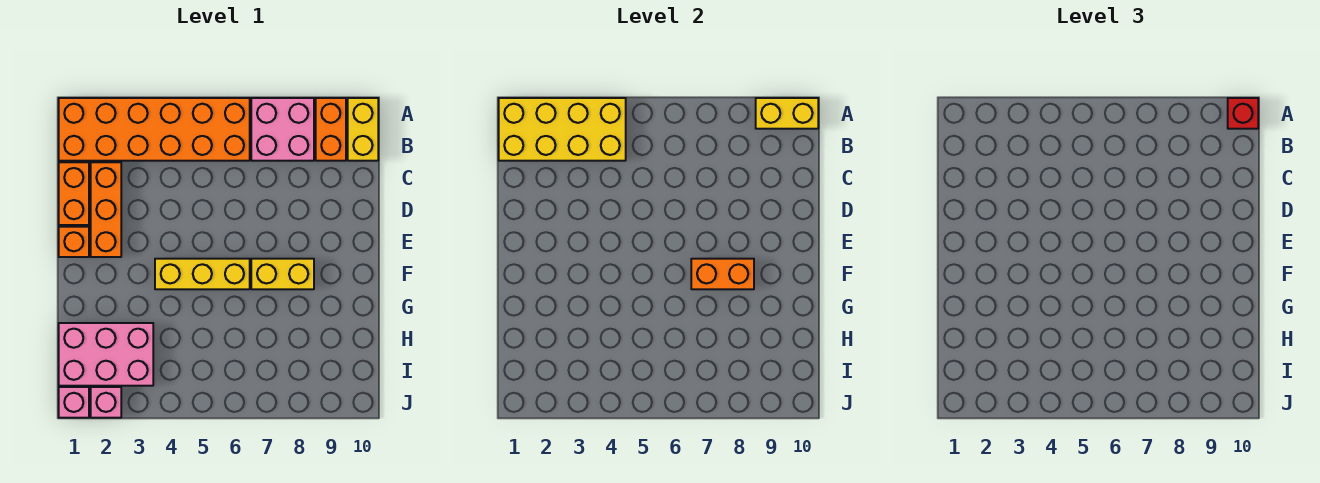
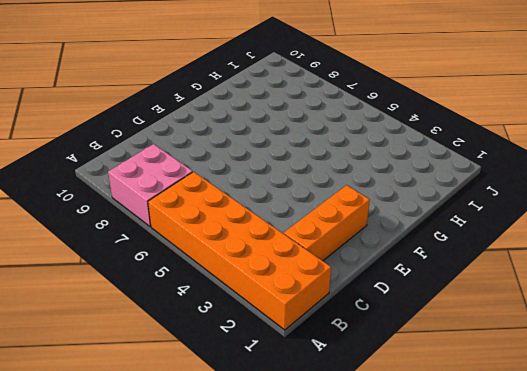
none -> orange brick A9:B9 level 1
none -> yellow brick A10:B10 level 1
none -> orange brick C1:D1 level 1

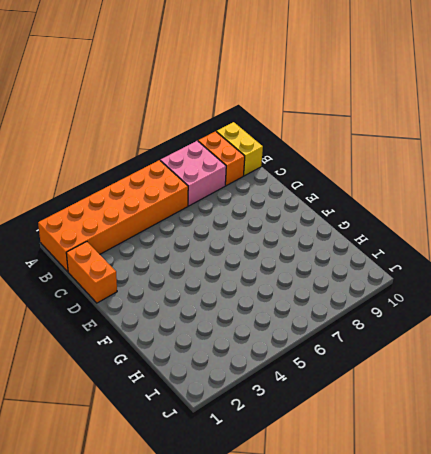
none -> orange brick C2:E2 level 1
none -> orange brick E1 level 1
none -> yellow brick F4:F6 level 1

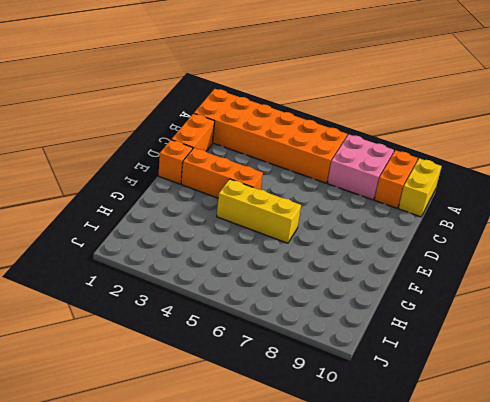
orange brick E2:E4 level 1 -> orange brick C2:E2 level 1
none -> yellow brick F7:F8 level 1
none -> pink brick H1:I3 level 1
none -> pink brick J1 level 1

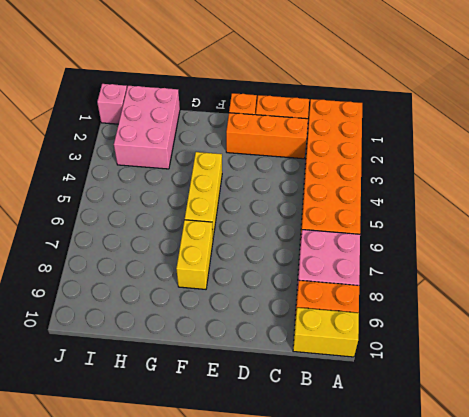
none -> pink brick J2 level 1
none -> yellow brick A1:B4 level 2
none -> yellow brick A9:A10 level 2

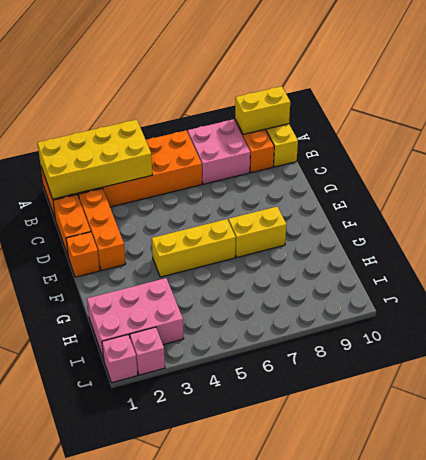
none -> orange brick F7:F8 level 2
none -> red brick A10 level 3

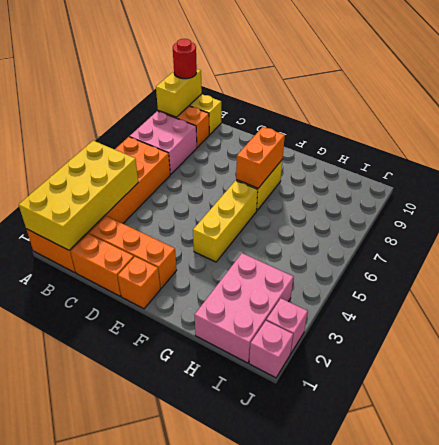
red round brick A10 level 3 -> red brick A10 level 3

